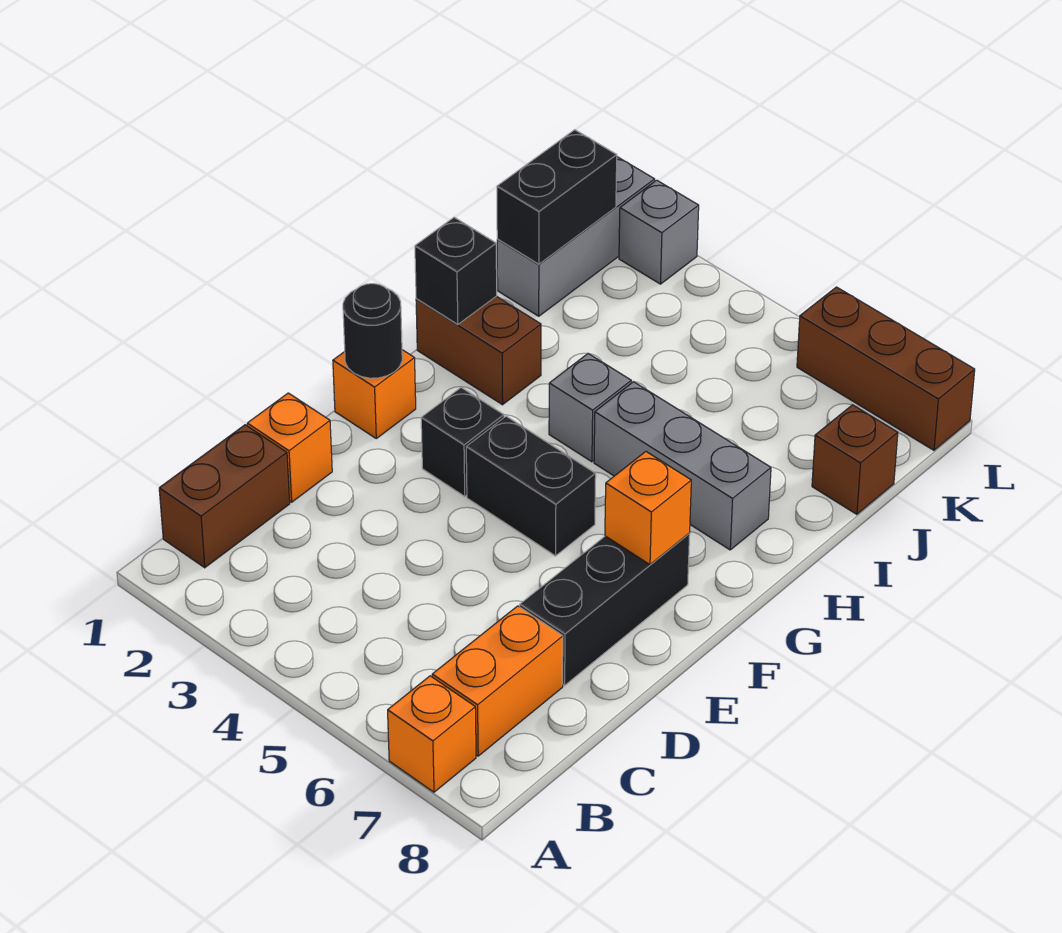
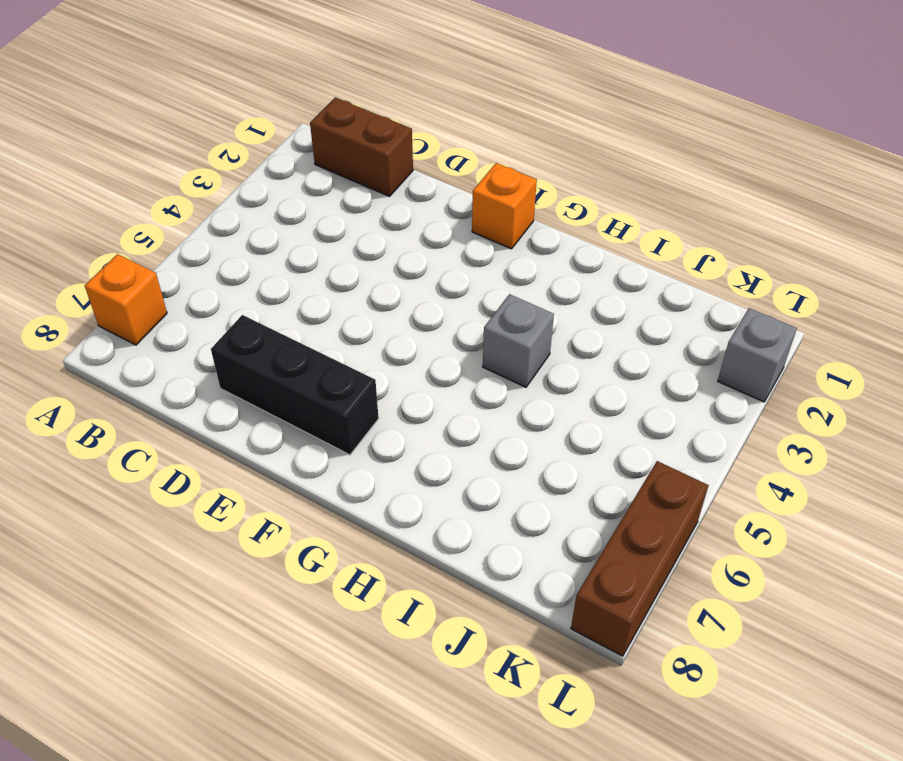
none -> orange brick B7:C7 level 1
none -> orange brick D1 level 1
none -> black brick F3 level 1

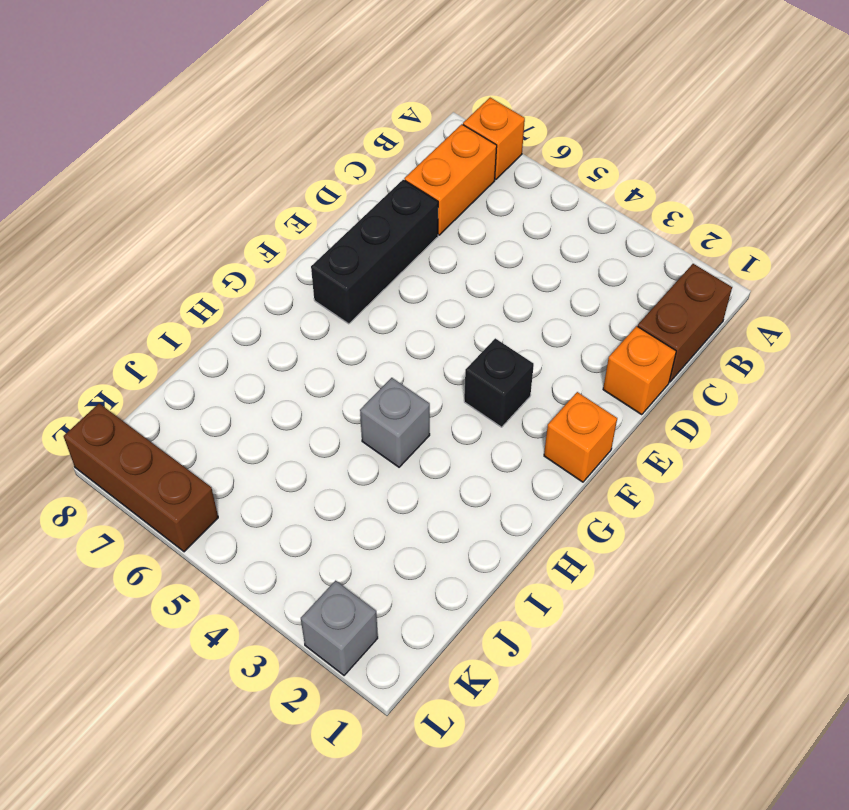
none -> black brick F4:F5 level 1
none -> brown brick H1:H2 level 1
none -> grey brick H5:H7 level 1

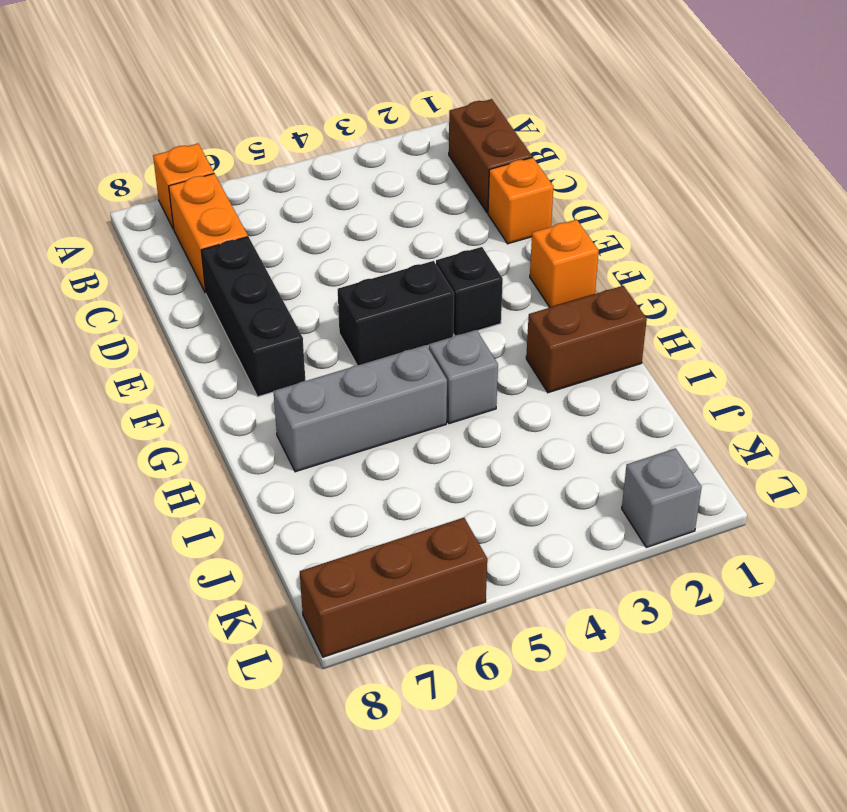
none -> grey brick J1:L1 level 1
none -> brown brick J8 level 1
none -> black round brick F1 level 2

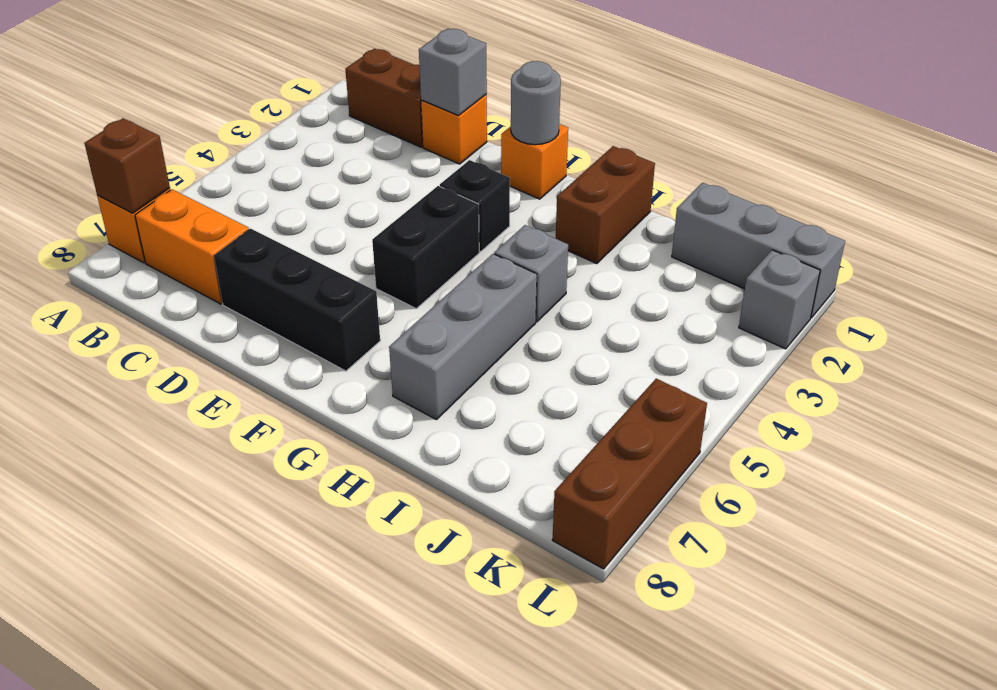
brown brick A7 level 2 -> brown brick J8 level 1
grey brick D1 level 2 -> none
grey round brick F1 level 2 -> black round brick F1 level 2
none -> orange brick F7 level 2
none -> black brick H1 level 2
none -> black brick J1:K1 level 2

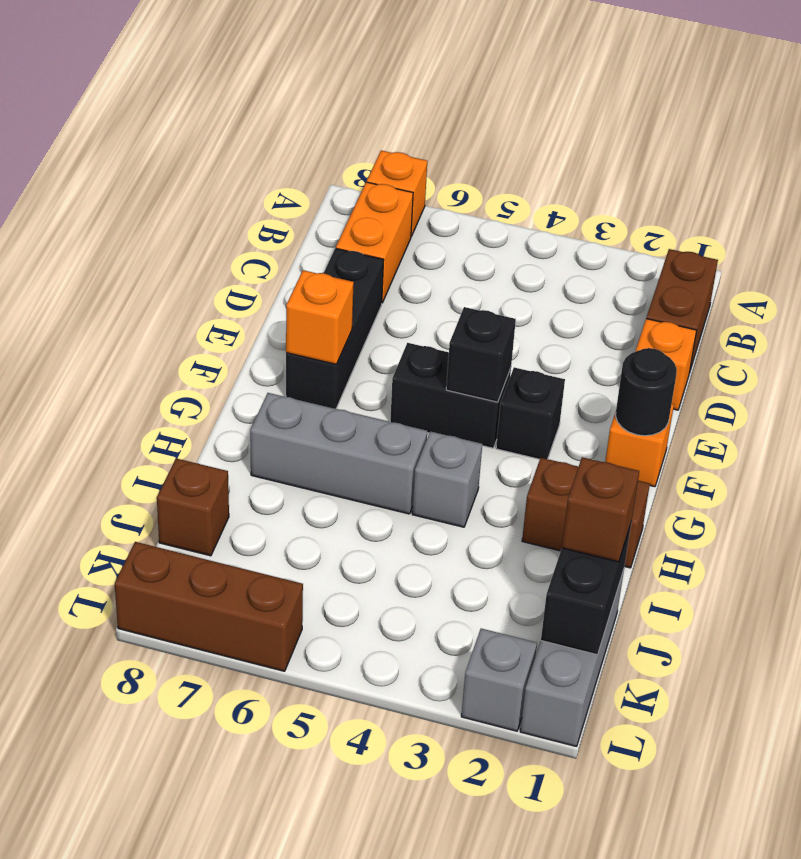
black brick F4 level 2 -> black brick H1 level 2
brown brick J1 level 3 -> none

